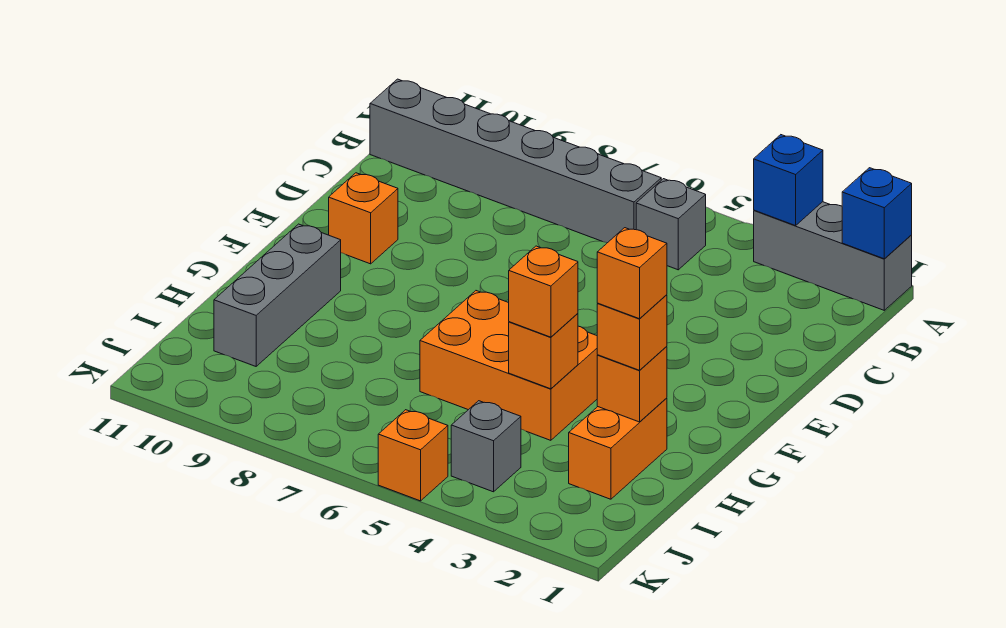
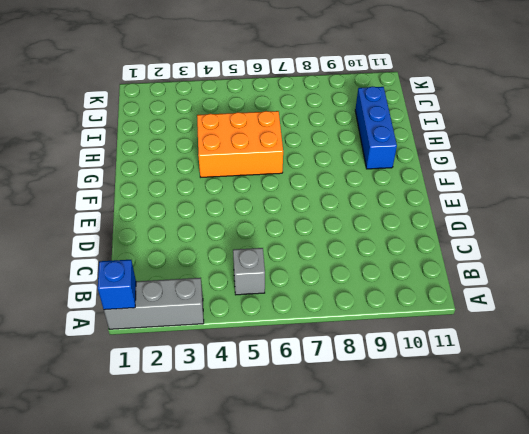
blue brick G10:I10 level 1 -> grey brick G10:I10 level 1
none -> grey brick B6:B11 level 1
none -> orange brick E10 level 1
none -> orange brick H2:I2 level 1

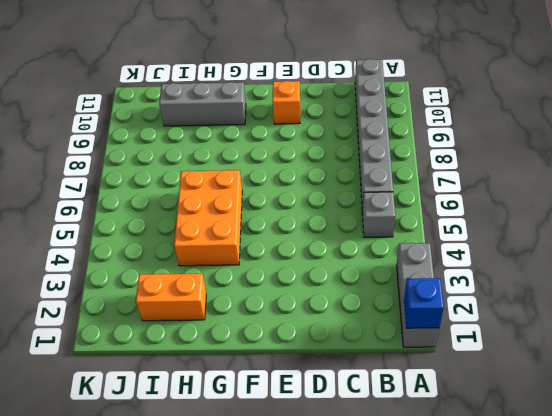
none -> grey brick J4 level 1
none -> orange brick K5 level 1
none -> blue brick A3 level 2

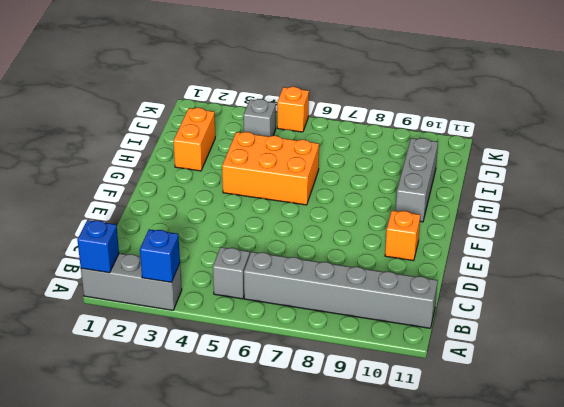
none -> orange brick H2 level 2
none -> orange brick H4 level 2
none -> orange brick H2 level 3

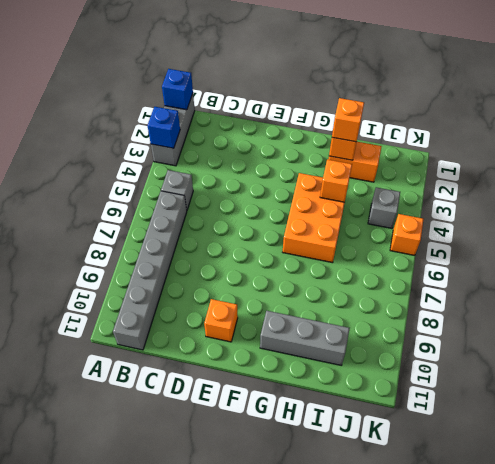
none -> orange brick H4 level 3
none -> orange brick H2 level 4

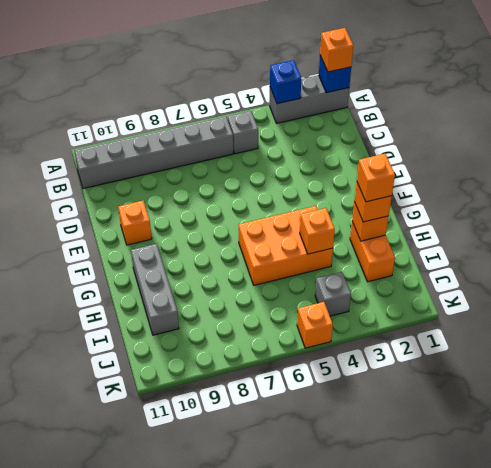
orange brick A1 level 3 -> orange brick H4 level 3

